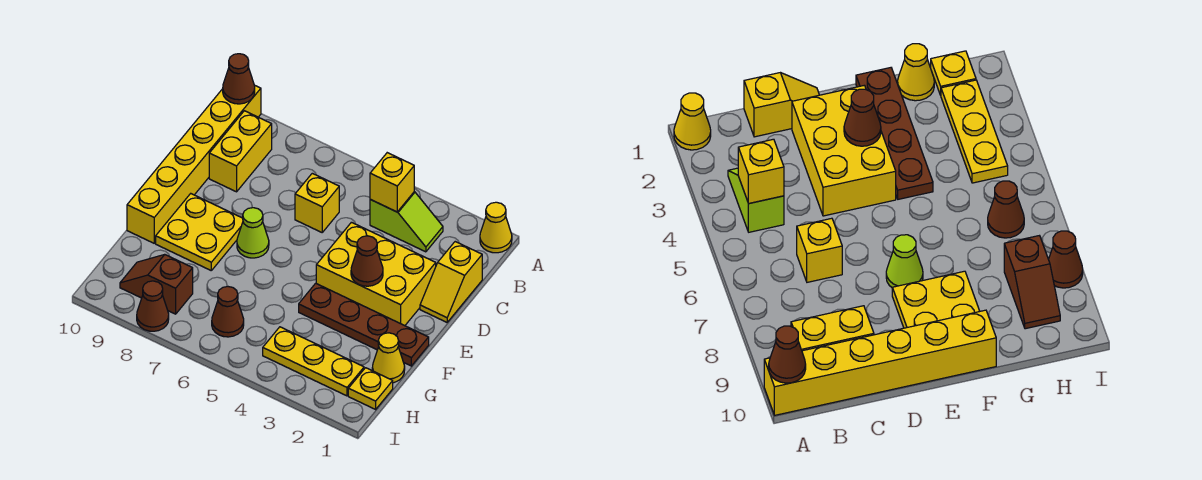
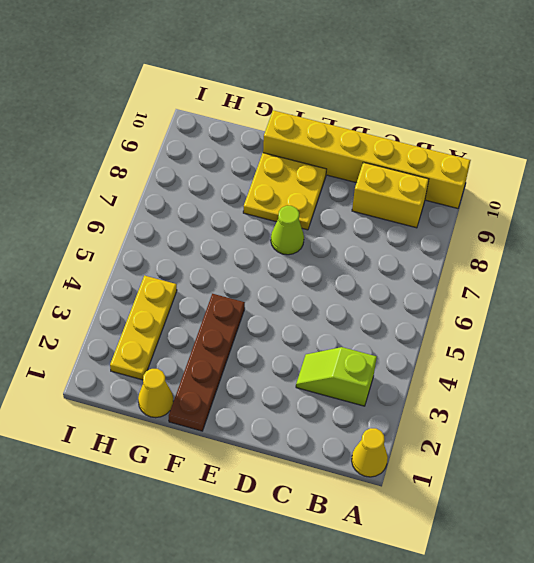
lime slope B3:C3 level 1 top B -> lime slope B3:B4 level 1 top 4
none -> yellow slope C1:D1 level 1 top C
none -> yellow brick C6 level 1
none -> yellow brick D2:E4 level 1

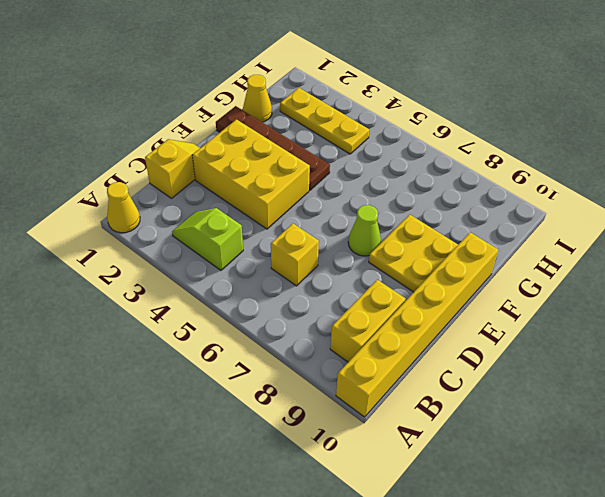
none -> yellow plate H1 level 1
none -> brown cone H6 level 1
none -> brown slope H8:H9 level 1 top 8

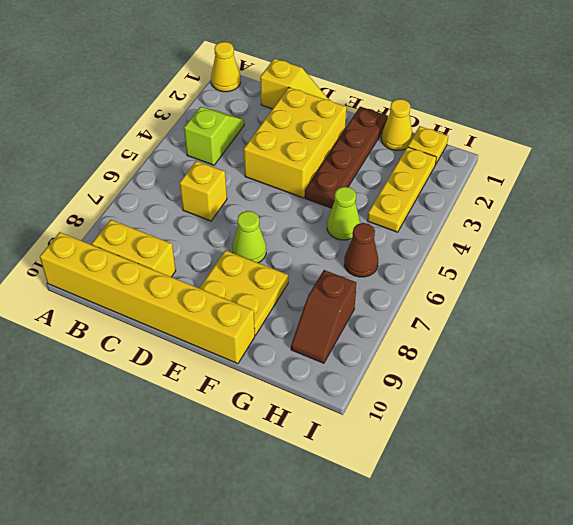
lime cone G5 level 1 -> none
none -> brown cone I8 level 1
none -> brown cone A10 level 2
none -> yellow brick B4 level 2

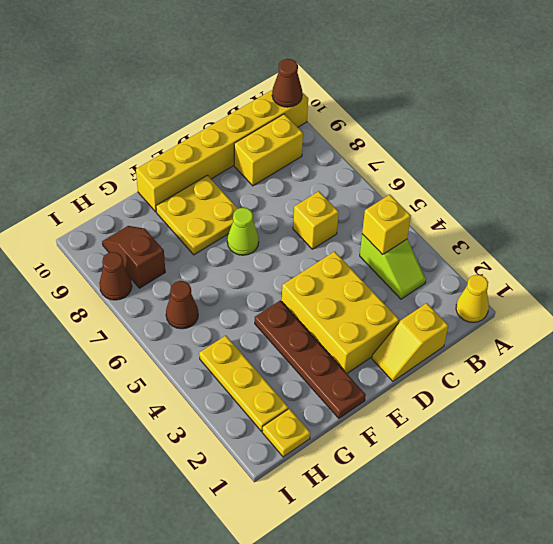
none -> yellow cone G1 level 1
none -> brown cone E3 level 2

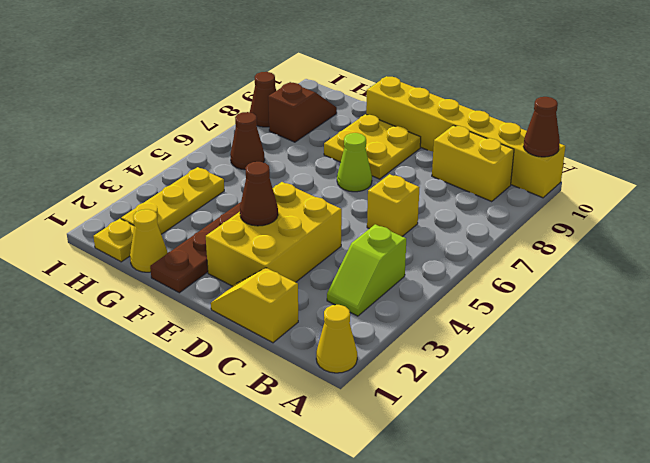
none -> yellow brick B4 level 2

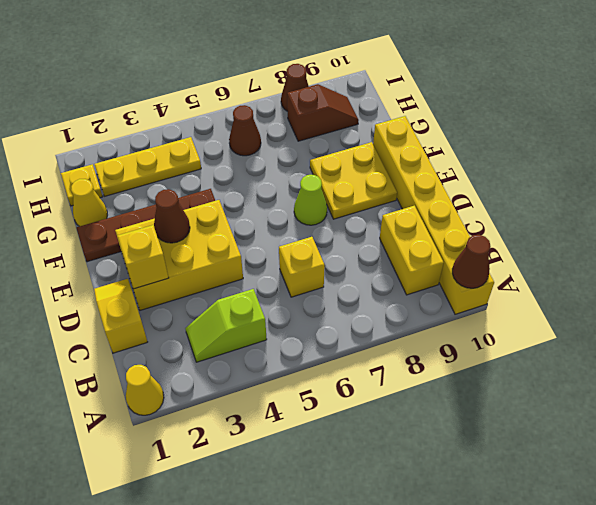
yellow brick D2 level 2 -> yellow brick B4 level 2

